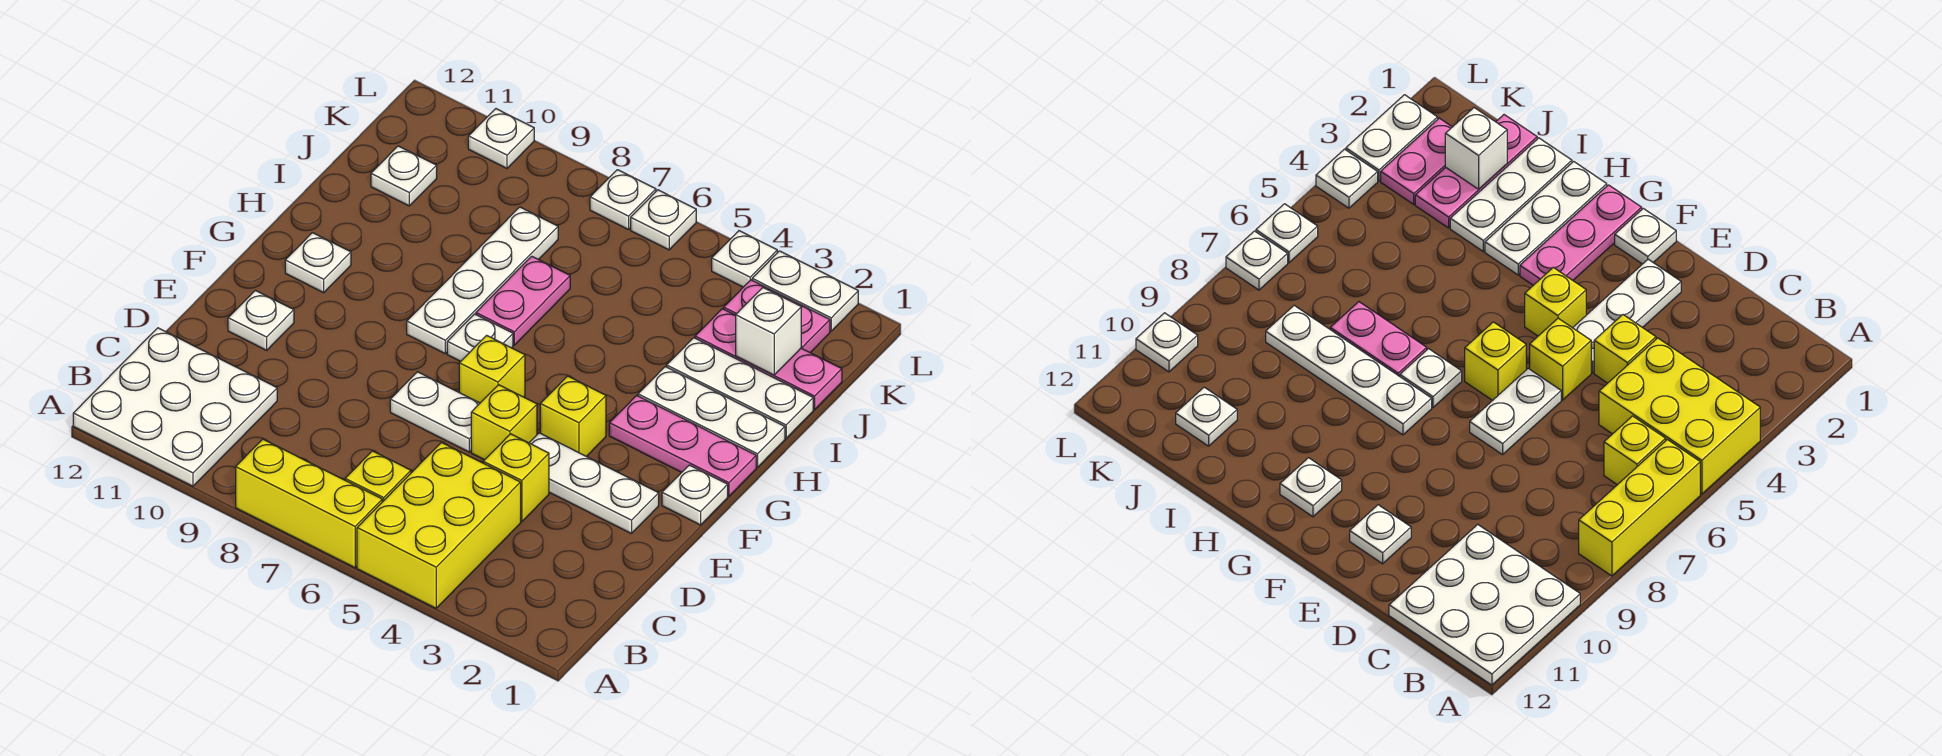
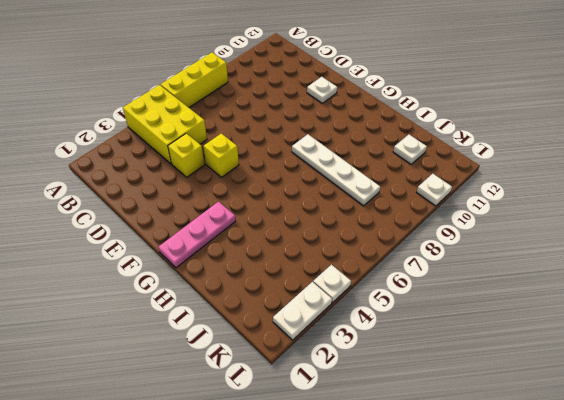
none -> white plate A10:C12 level 1
none -> yellow brick B6 level 1
none -> white plate E2:E4 level 1

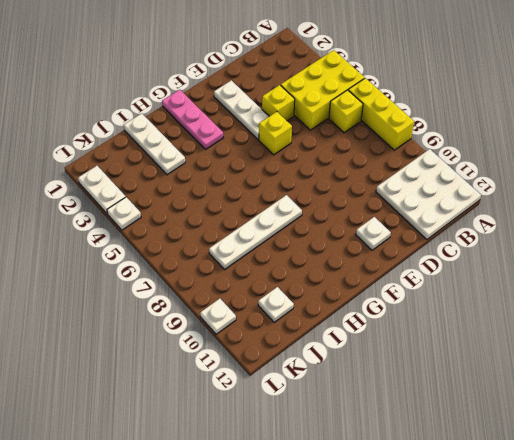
none -> white plate E6:E7 level 1
none -> white plate F1 level 1
none -> yellow brick F4 level 1

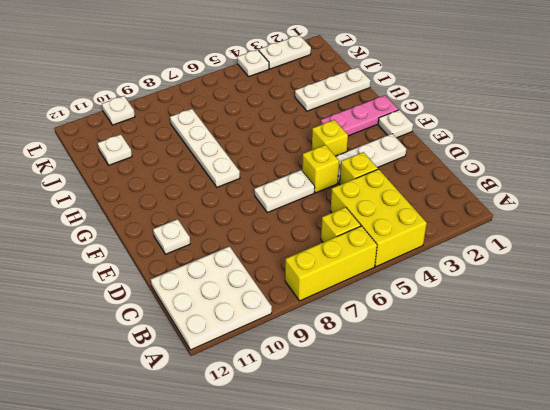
none -> yellow brick F6 level 1
none -> white plate G7 level 1
none -> white plate G11 level 1

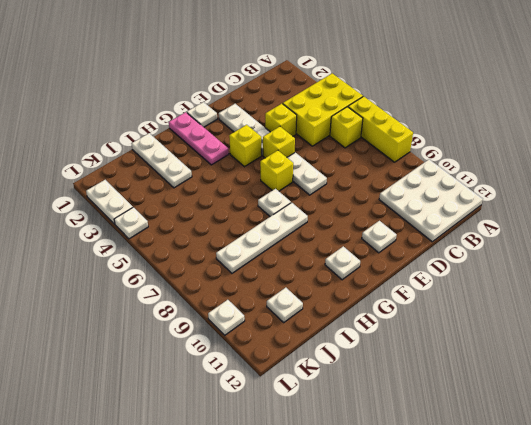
none -> white plate H1:H3 level 1
none -> pink plate H7:I7 level 1
none -> pink plate J1:J3 level 1

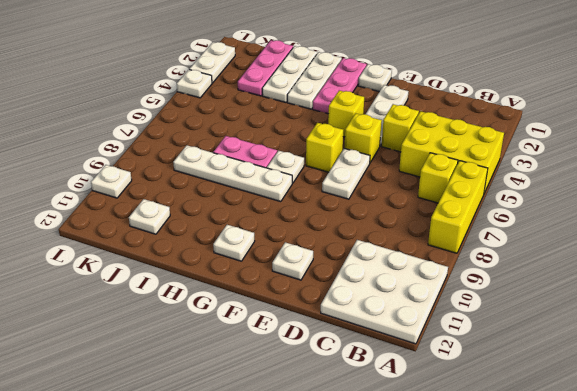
none -> pink plate K2:K3 level 1
none -> white plate L6 level 1
none -> white plate L7 level 1

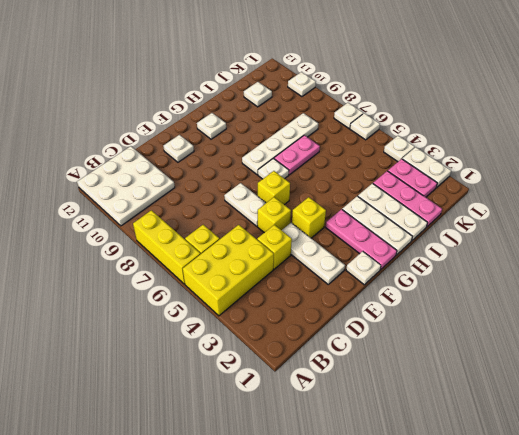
none -> white brick J2 level 2

